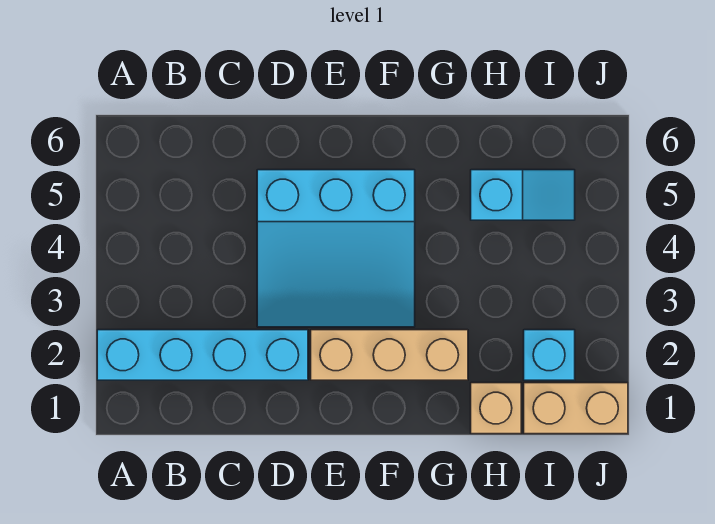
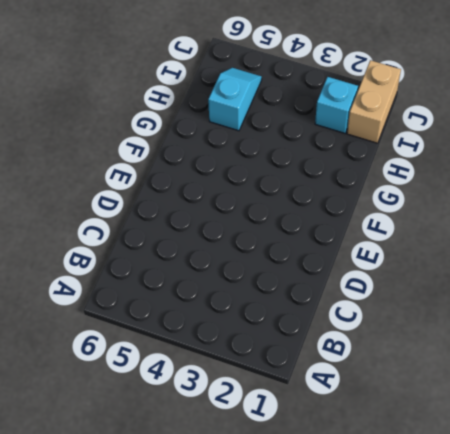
none -> cyan brick A2:D2 level 1
none -> cyan slope D3:F5 level 1 top 5

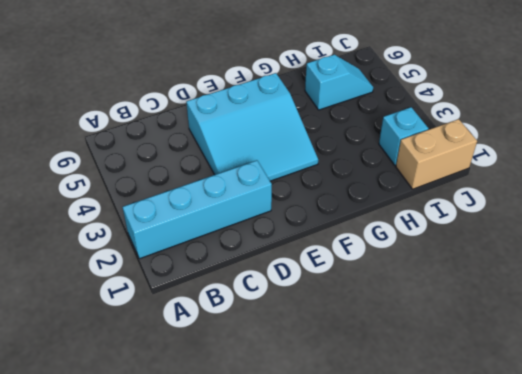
none -> tan brick E2:G2 level 1
none -> tan brick H1 level 1

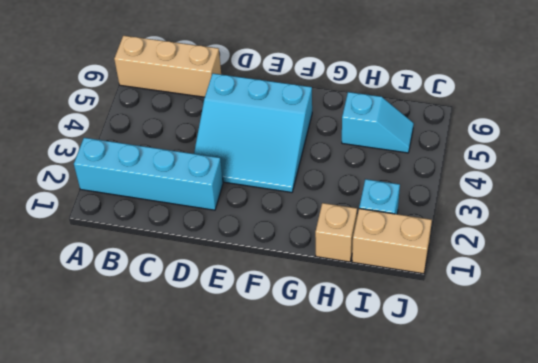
tan brick A6:C6 level 1 -> tan brick E2:G2 level 1

